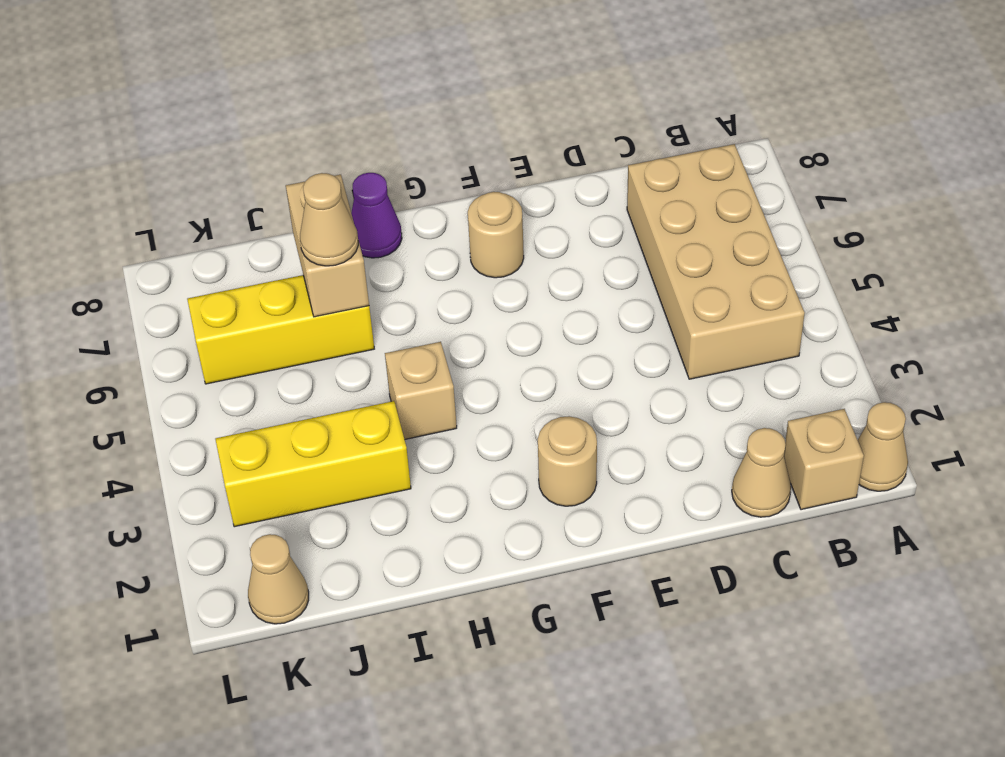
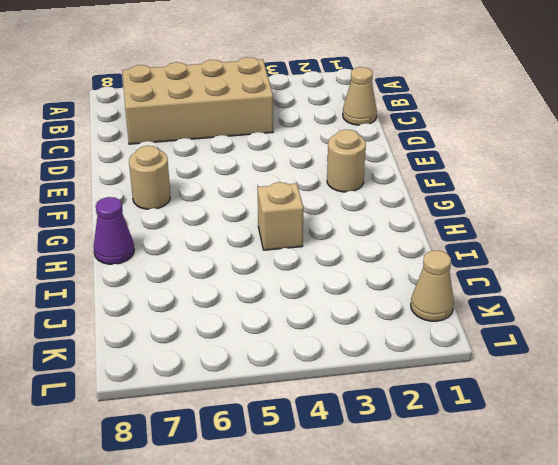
none -> tan cone A1 level 1
none -> tan brick B1 level 1
none -> yellow brick I3:K3 level 1

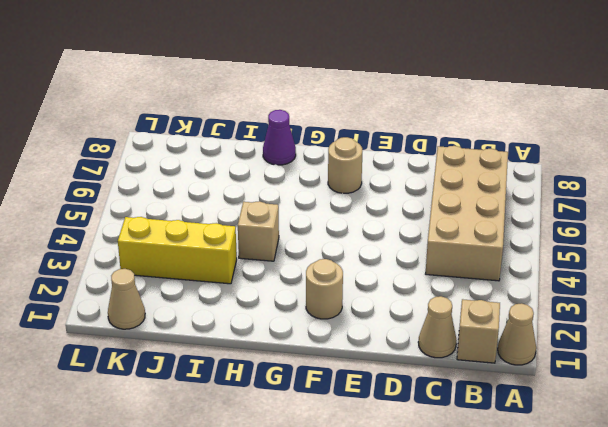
none -> yellow brick I6:K6 level 1
none -> tan brick I6:I7 level 2
none -> tan cone I6 level 3

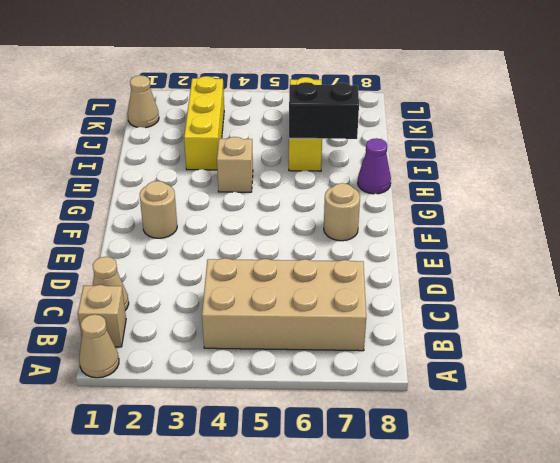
black brick I6:I7 level 2 -> tan brick I6:I7 level 2
none -> tan cone I6 level 3

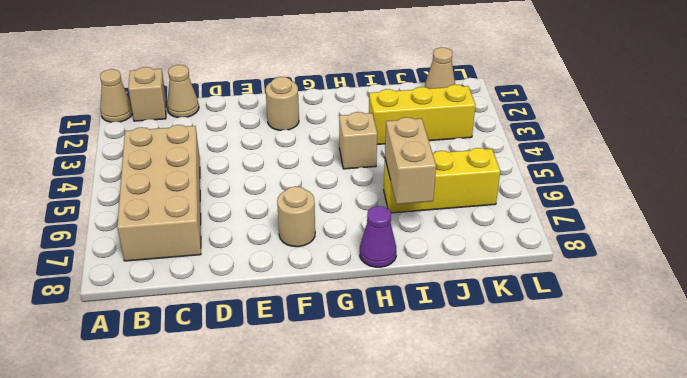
none -> tan cone I6 level 3

